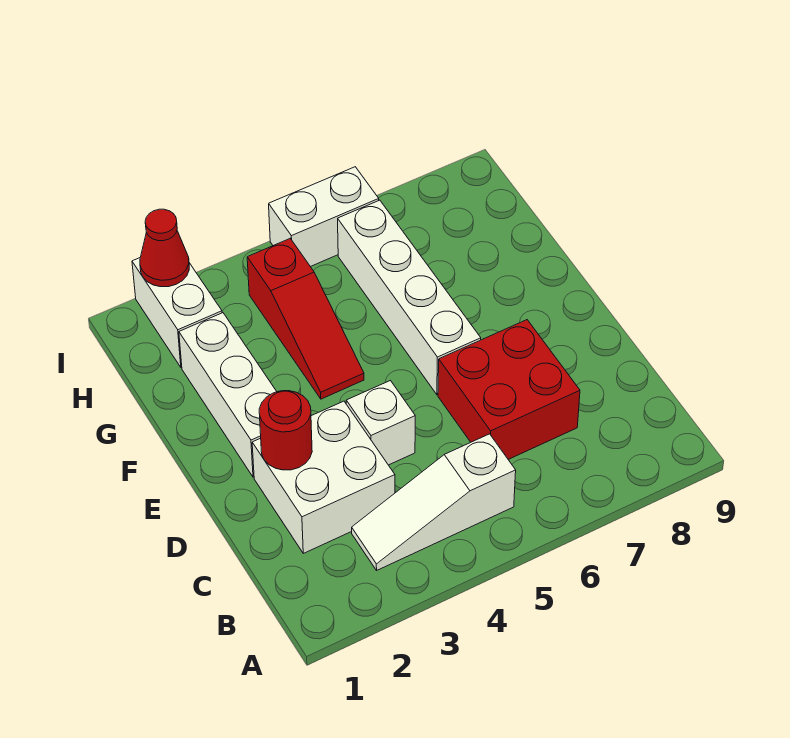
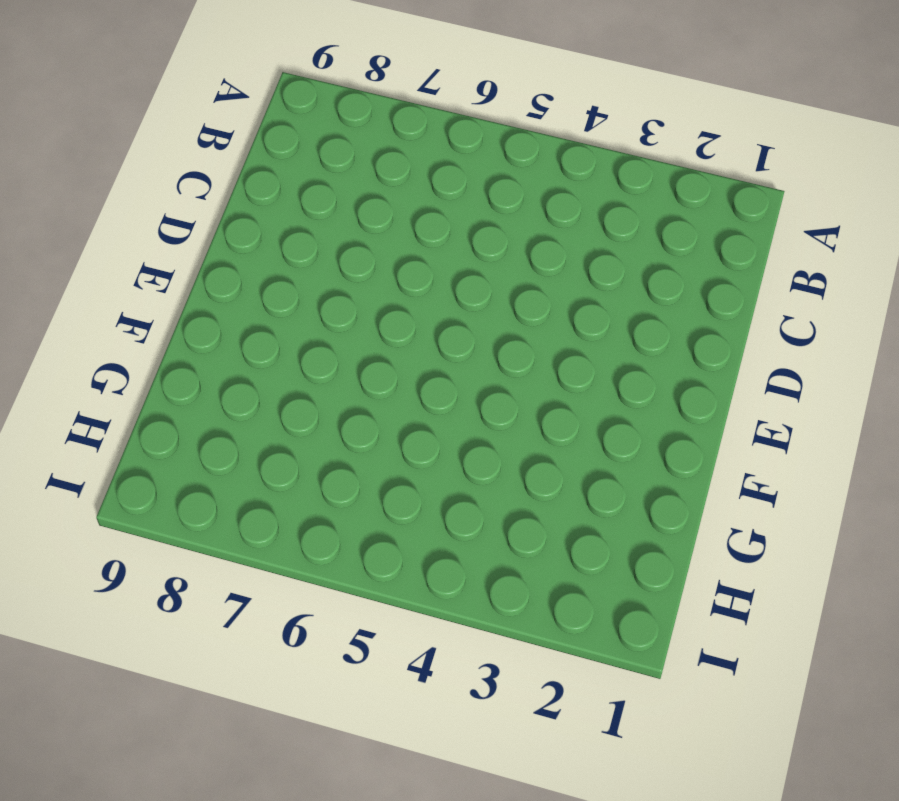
none -> white slope B3:B5 level 1 top 5
none -> white brick C2:D3 level 1

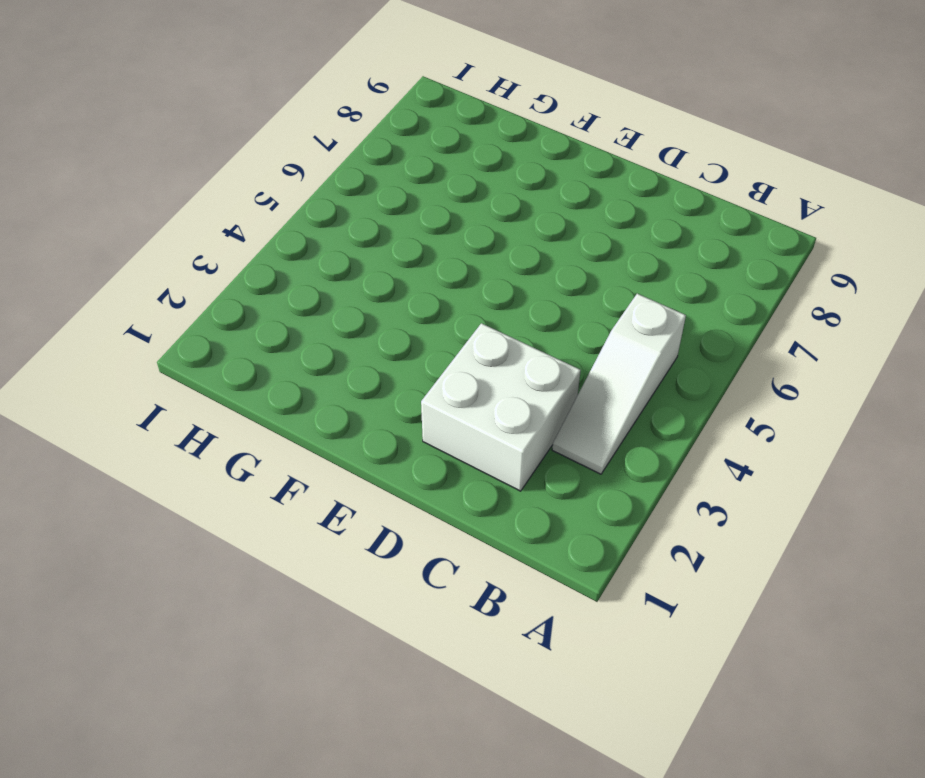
none -> red brick C6:D7 level 1
none -> white brick D4 level 1

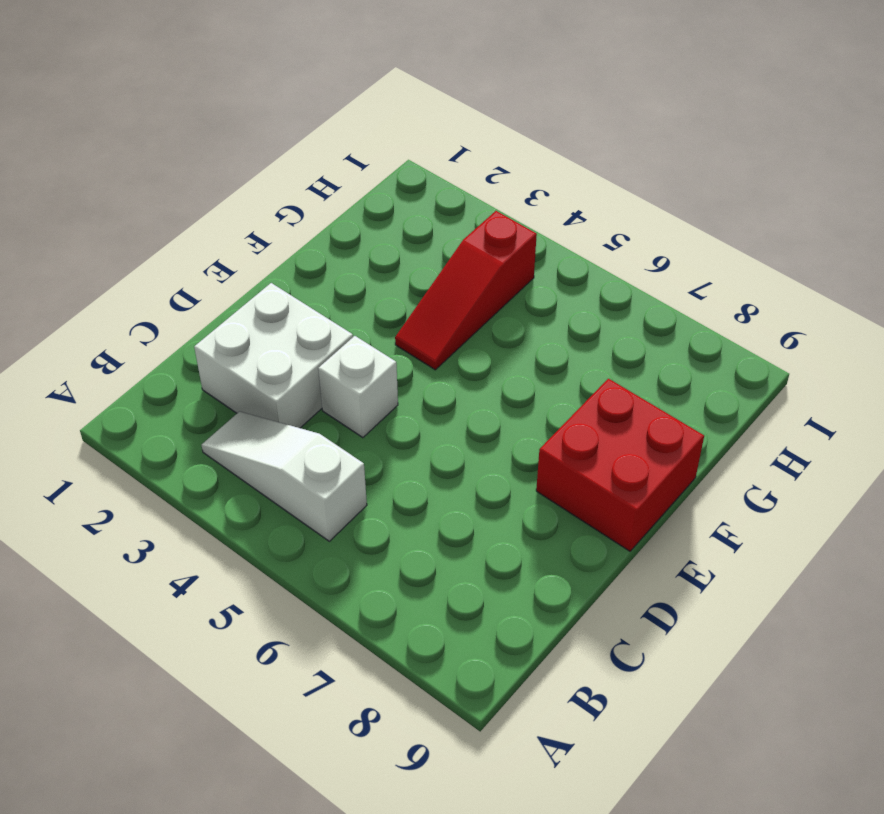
red brick E8:F9 level 1 -> red brick C6:D7 level 1
none -> white brick E2:G2 level 1
none -> white brick E6:H6 level 1

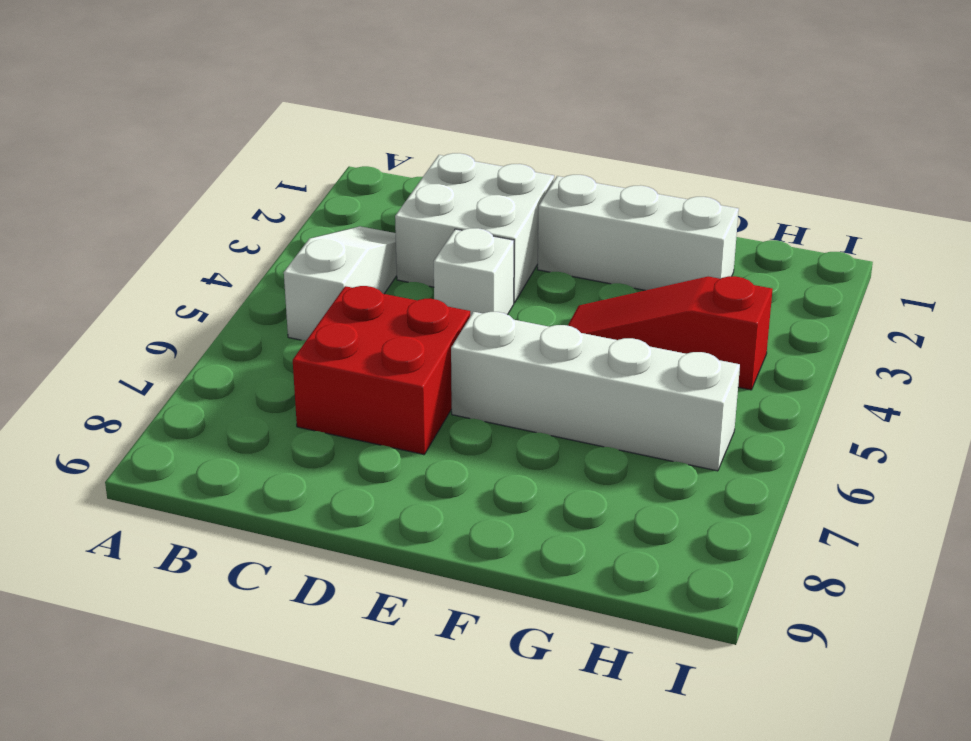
none -> white brick H2:I2 level 1
none -> white brick I5:I6 level 1

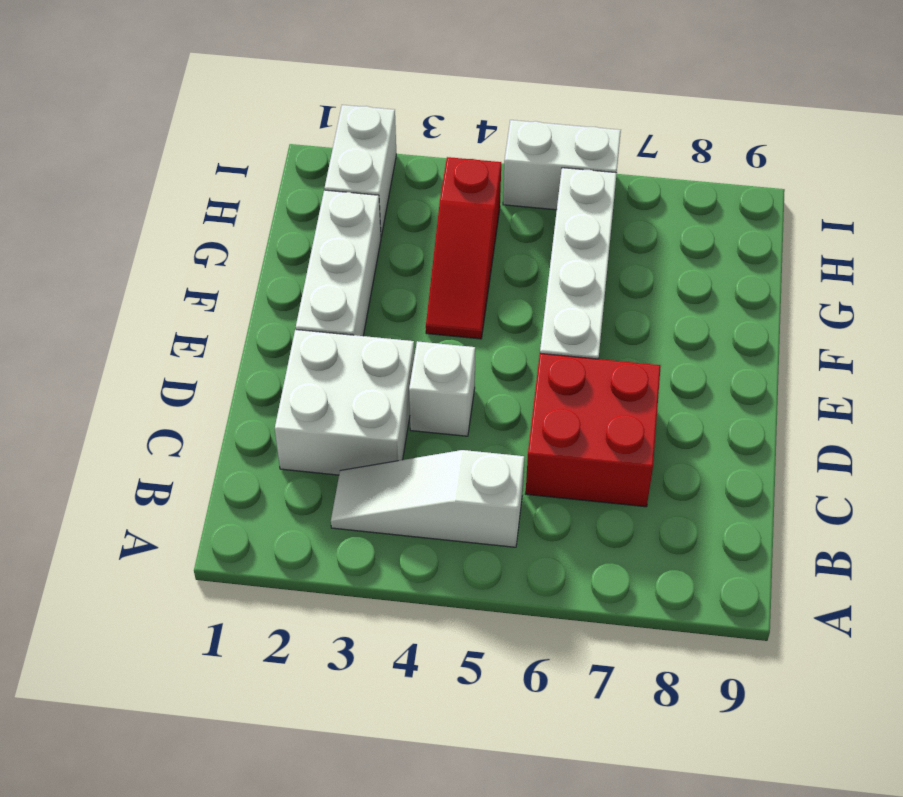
none -> red round brick D2 level 2
none -> red cone I2 level 2

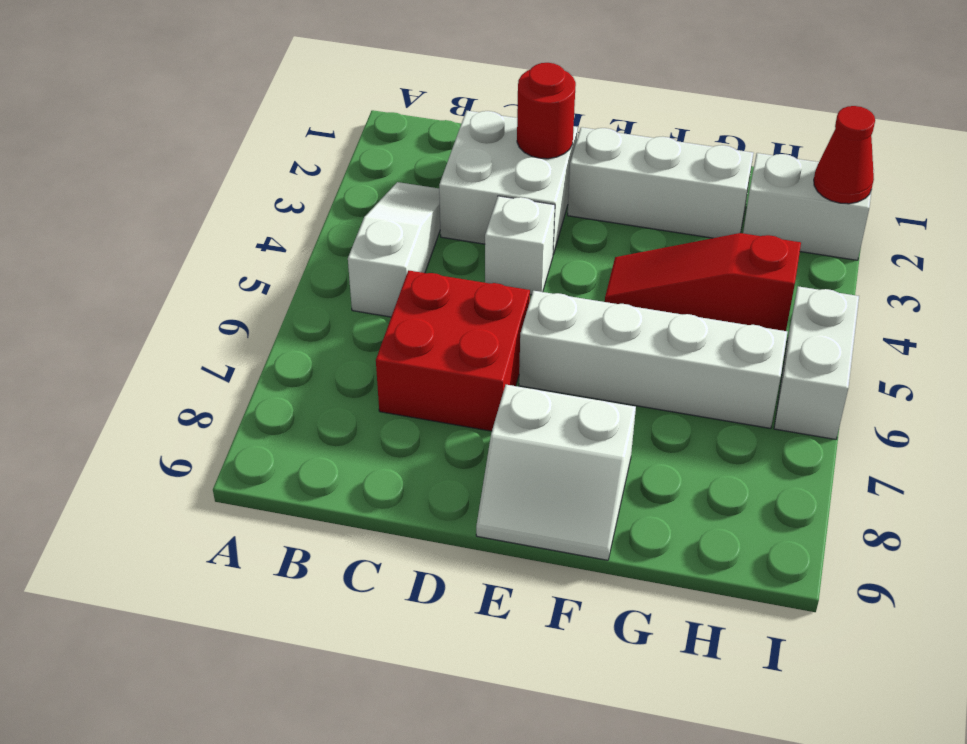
white slope E8:F9 level 1 top 8 -> none

